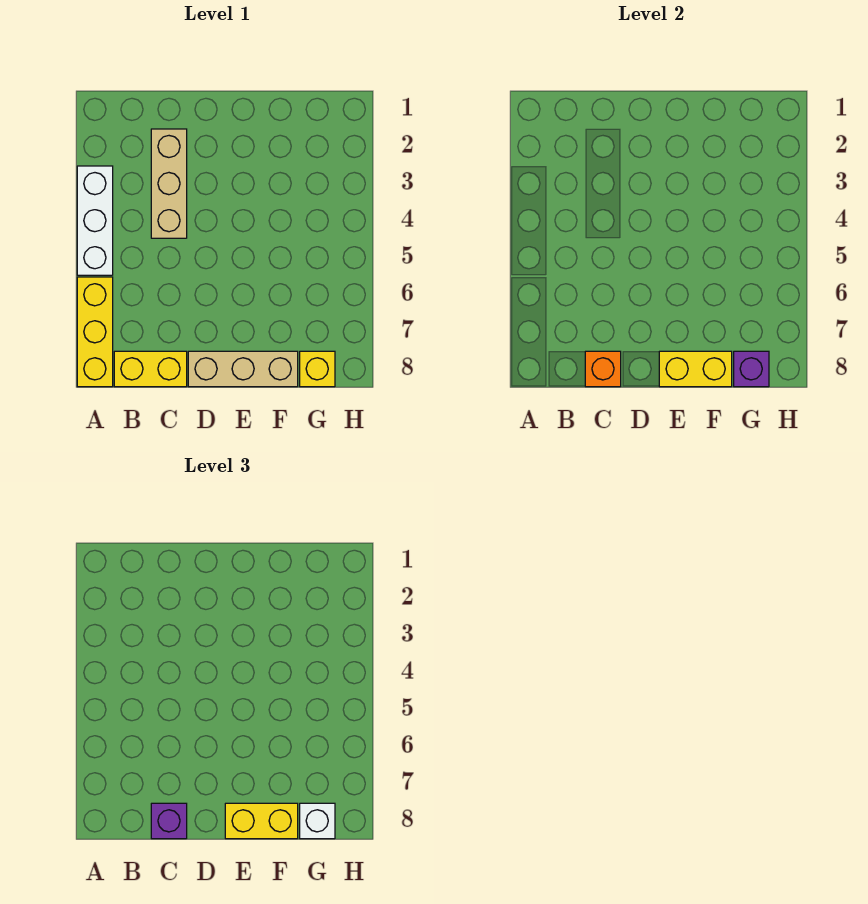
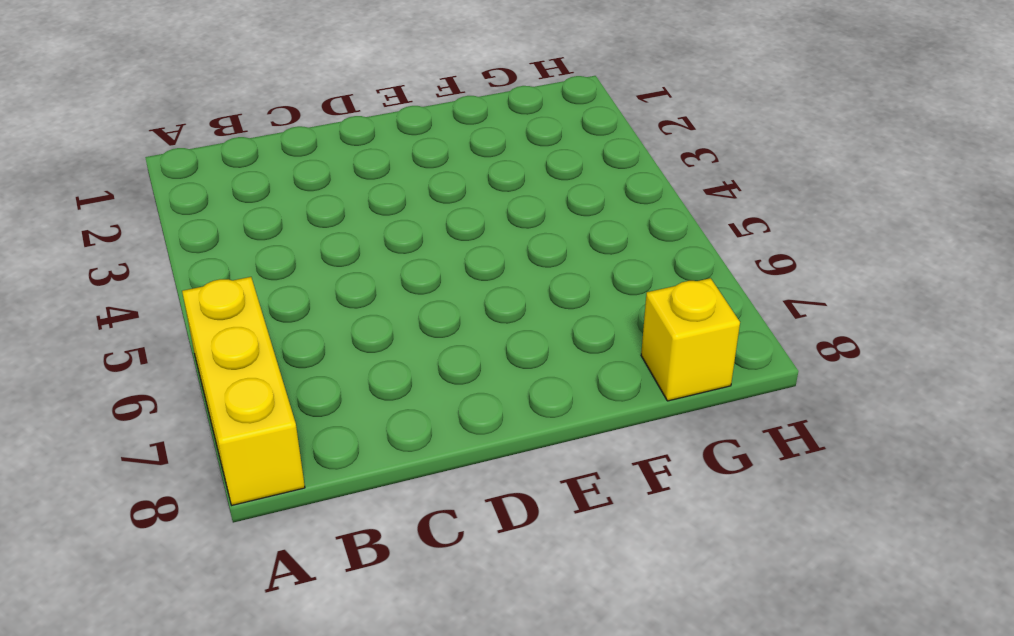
none -> white brick A3:A5 level 1
none -> yellow brick B8:C8 level 1
none -> tan brick C2:C4 level 1

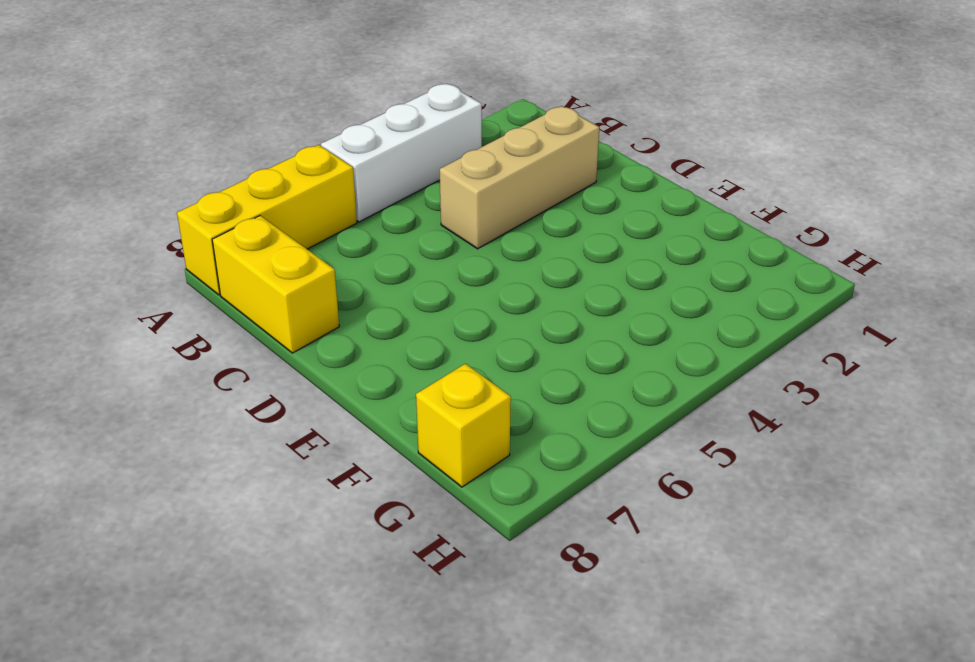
none -> tan brick D8:F8 level 1
none -> orange brick C8 level 2
none -> yellow brick E8:F8 level 2

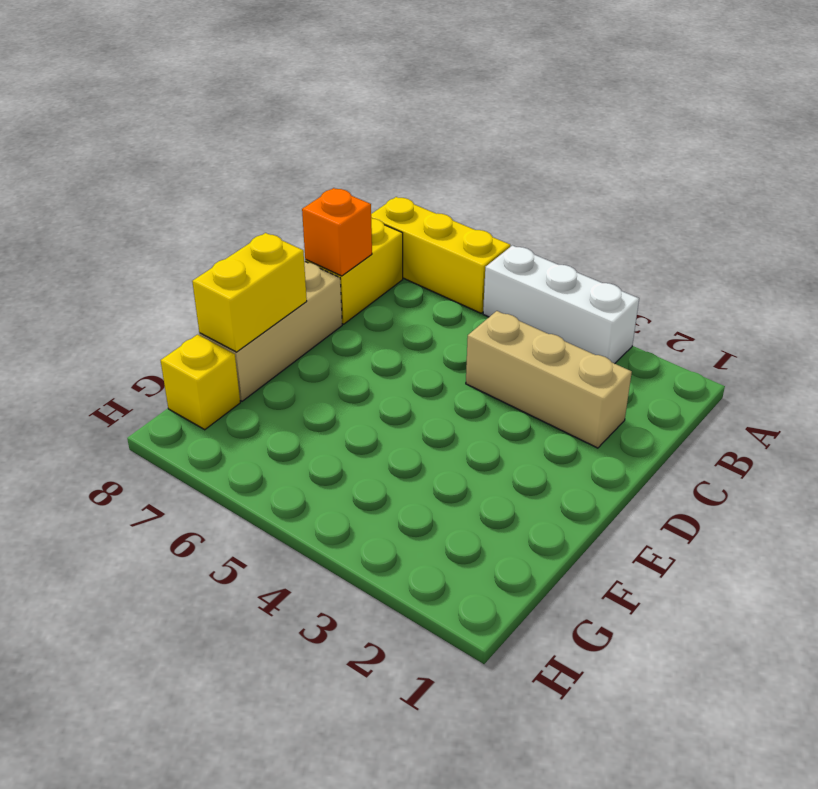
none -> purple brick G8 level 2
none -> purple brick C8 level 3
none -> yellow brick E8:F8 level 3

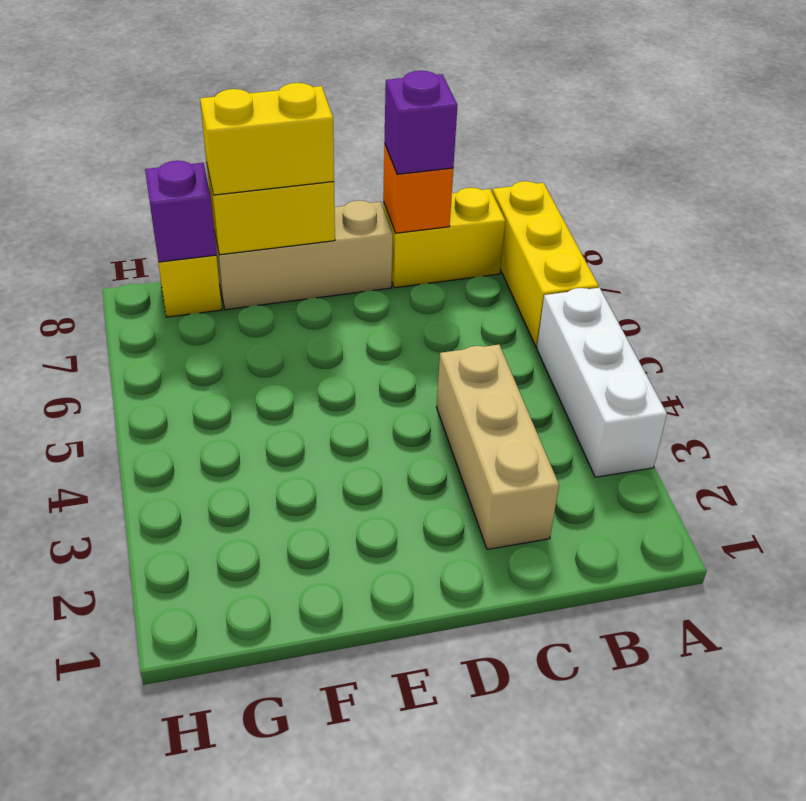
none -> white brick G8 level 3

